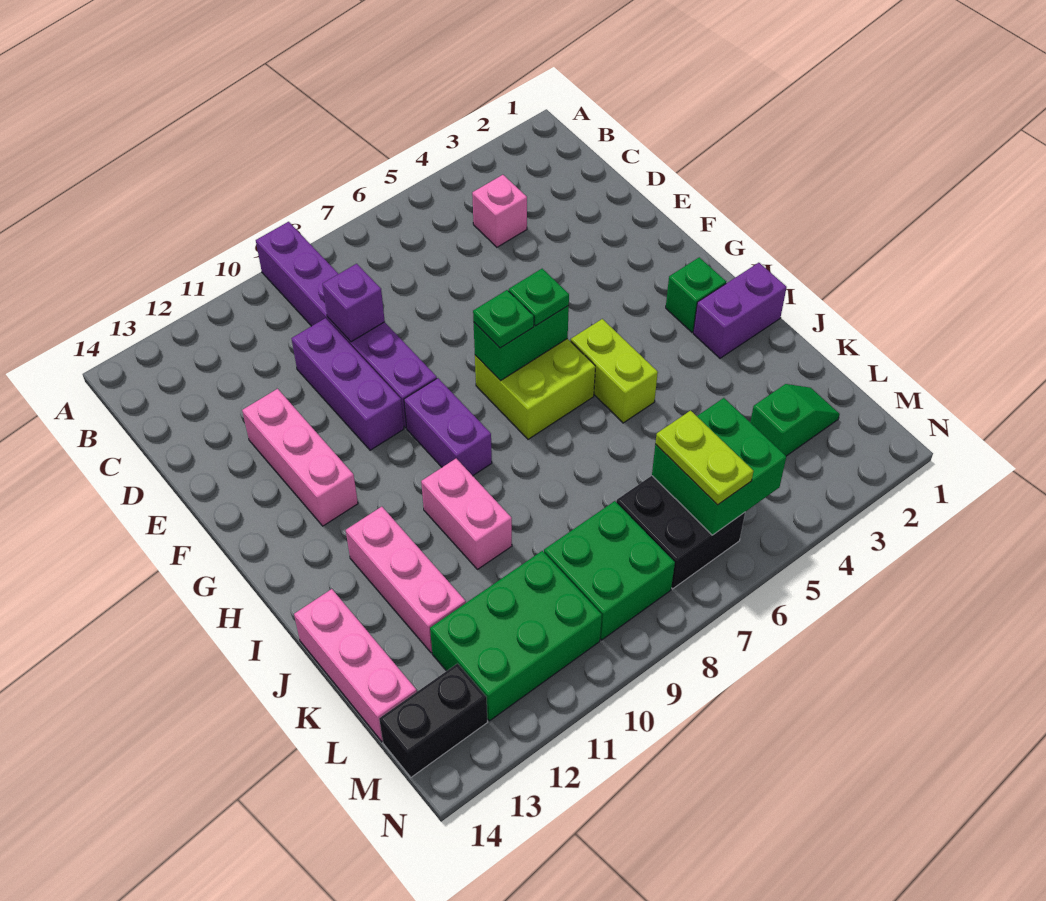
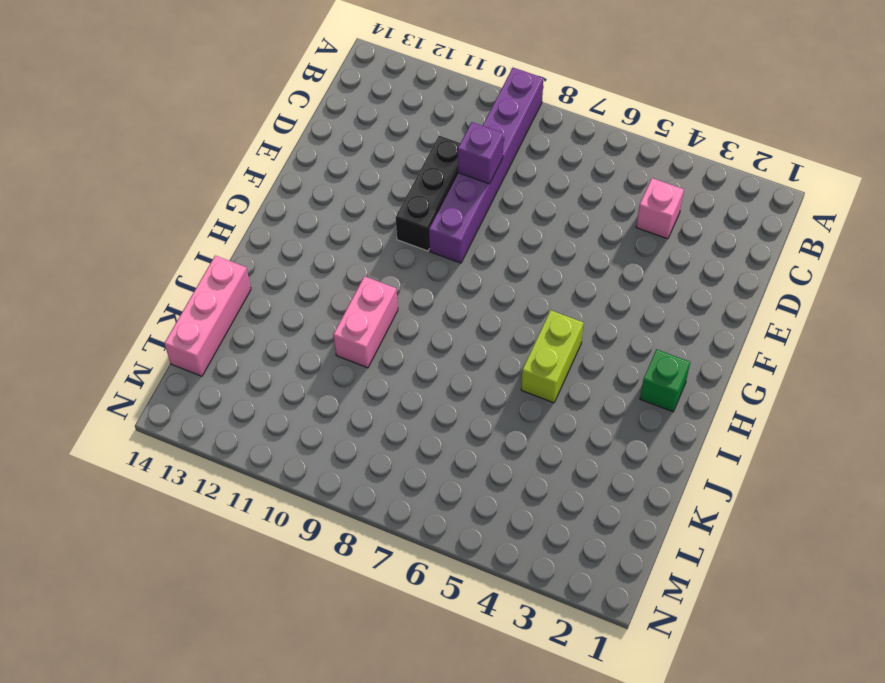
black brick D10:F10 level 1 -> purple brick D10:F10 level 1
none -> pink brick E12:G12 level 1
none -> lime brick G6:H7 level 1
none -> purple brick G9:H9 level 1

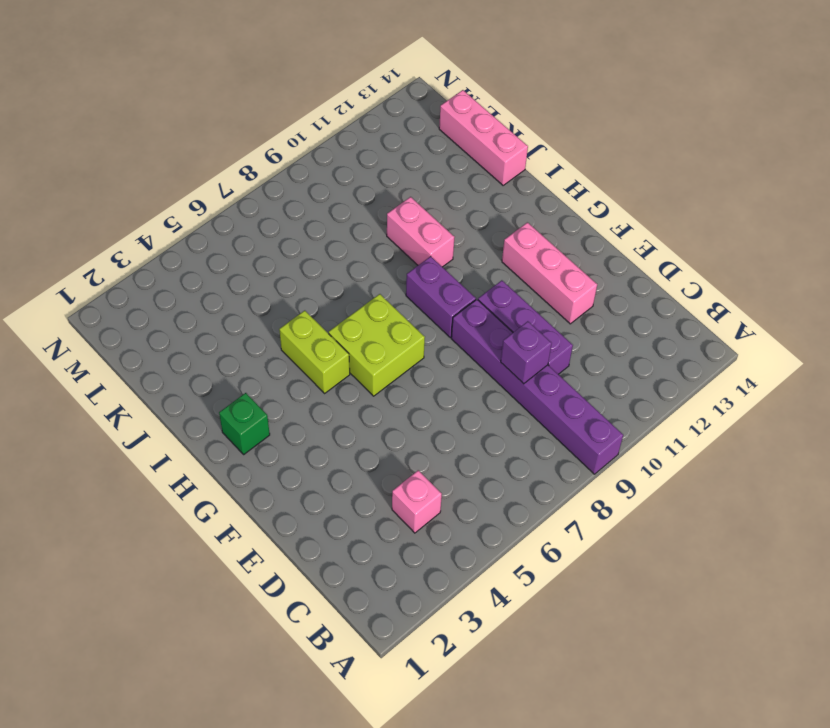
none -> purple brick I1:I2 level 1
none -> pink brick I12:K12 level 1
none -> green slope L2:L3 level 1 top 3

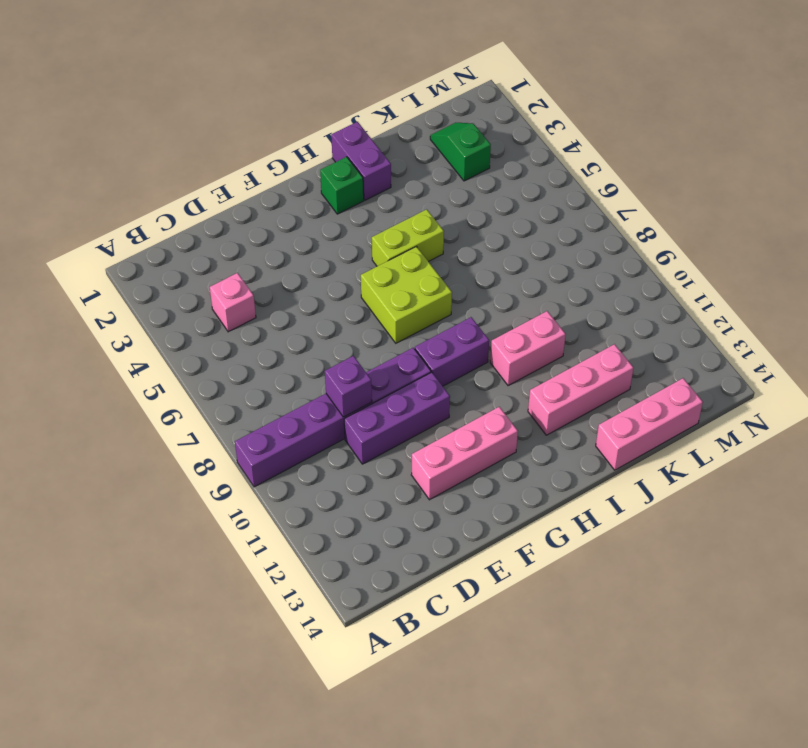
none -> black brick L6:M7 level 1
none -> green brick L8:M9 level 1
none -> green brick L10:M12 level 1

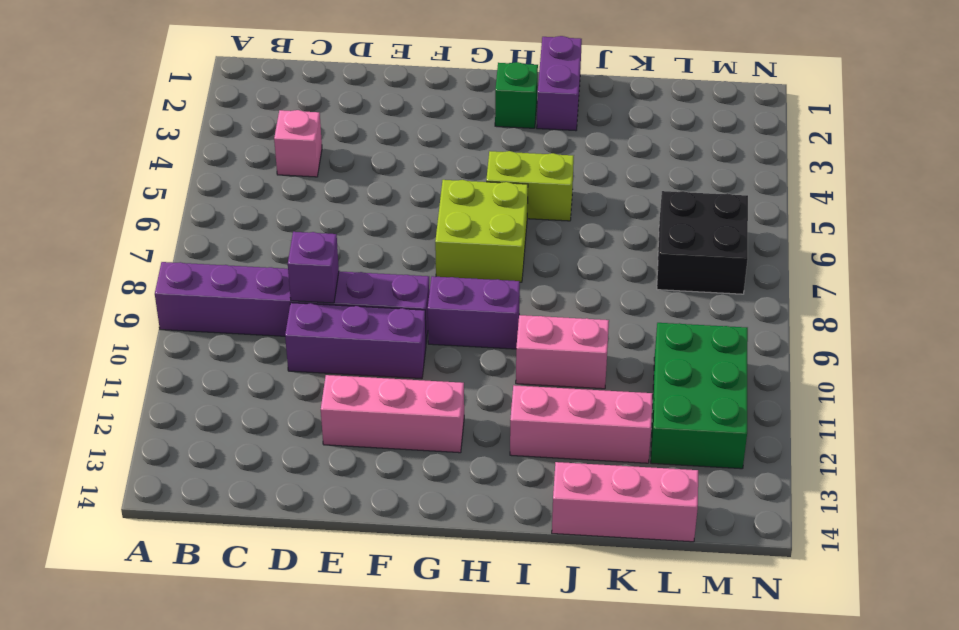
none -> green slope L2:L3 level 1 top 3
none -> green brick L8:M9 level 1
none -> black brick M13:M14 level 1

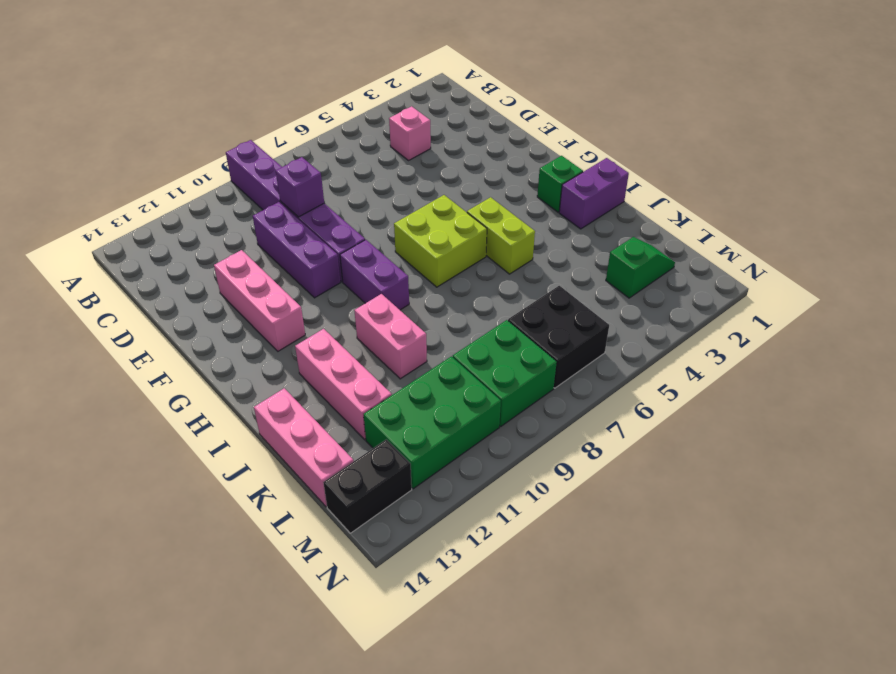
none -> green brick G6:G7 level 2
none -> green brick L5:M6 level 2
none -> green plate G6 level 3

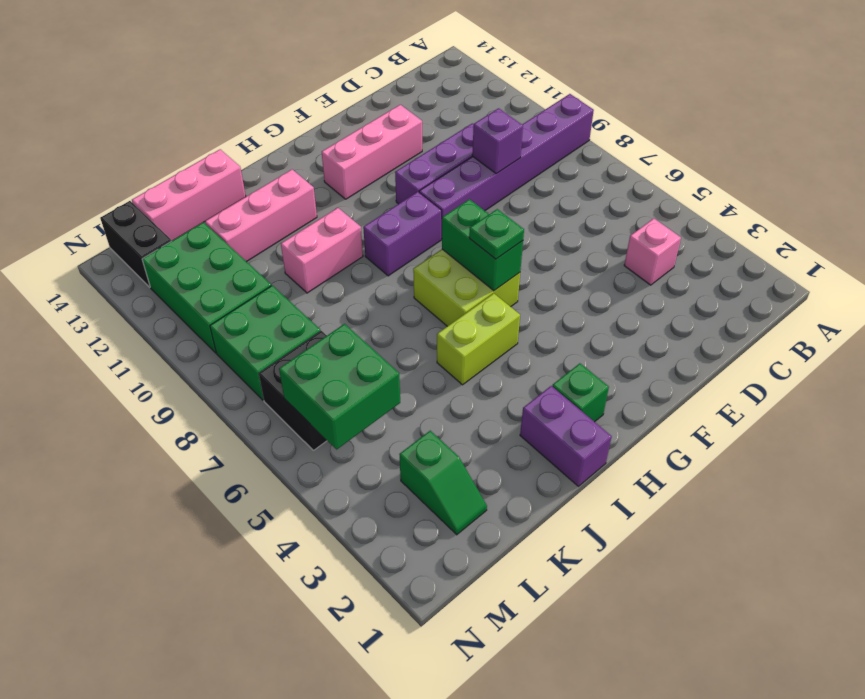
none -> green plate G7 level 3
none -> lime plate L6:M6 level 3

